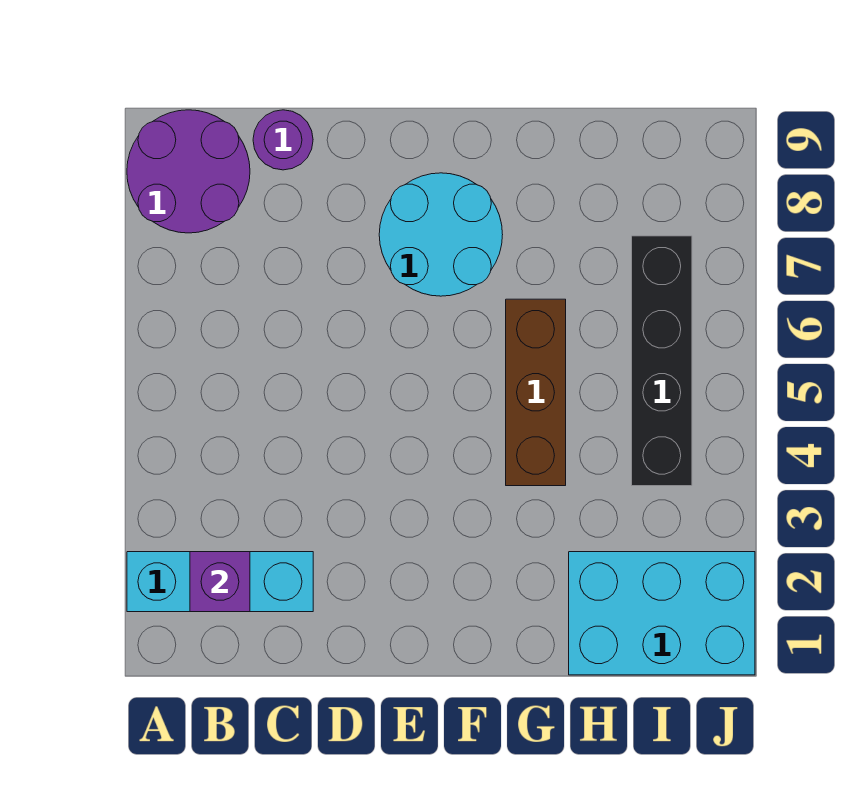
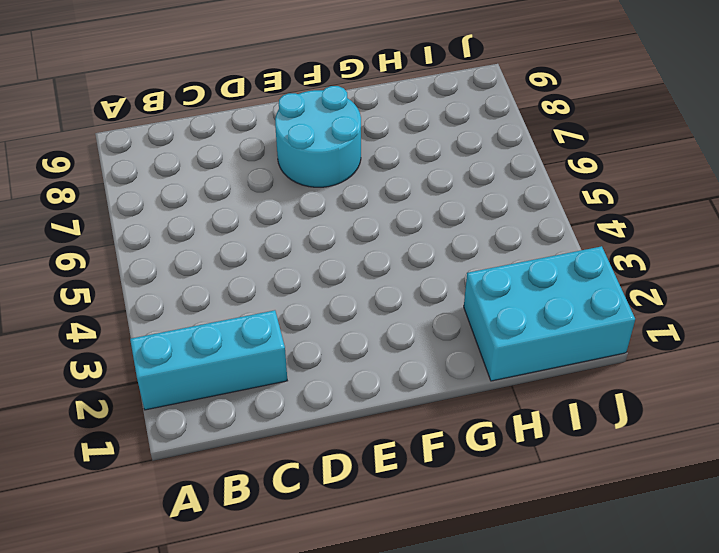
none -> purple round brick A8:B9 level 1
none -> purple round brick C9 level 1

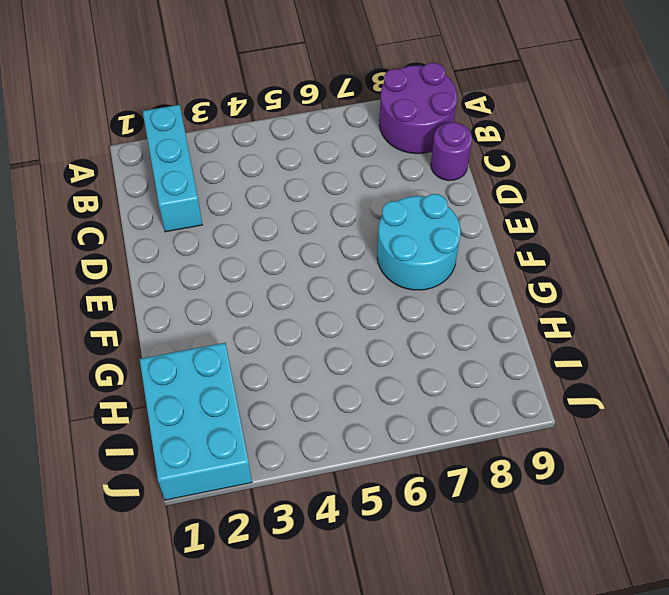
none -> brown brick G4:G6 level 1
none -> black brick I4:I7 level 1

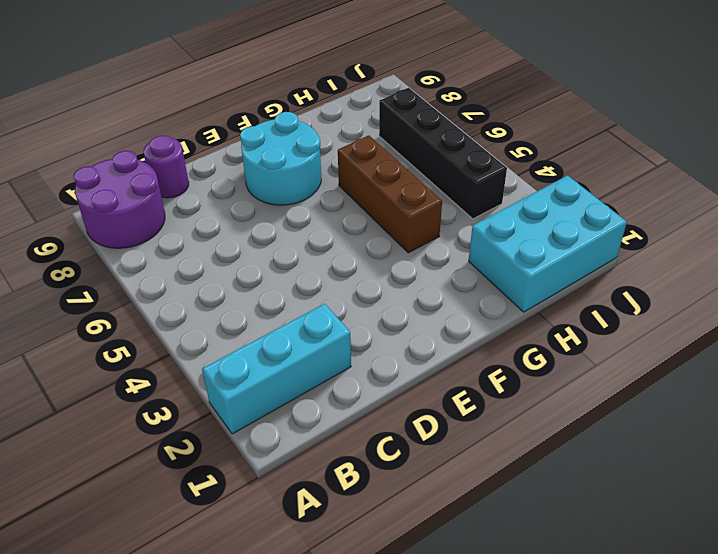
none -> purple brick B2 level 2

